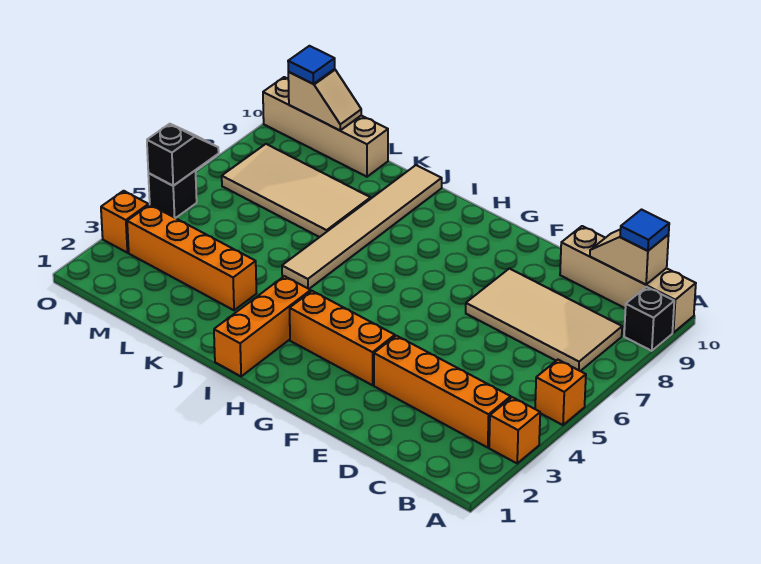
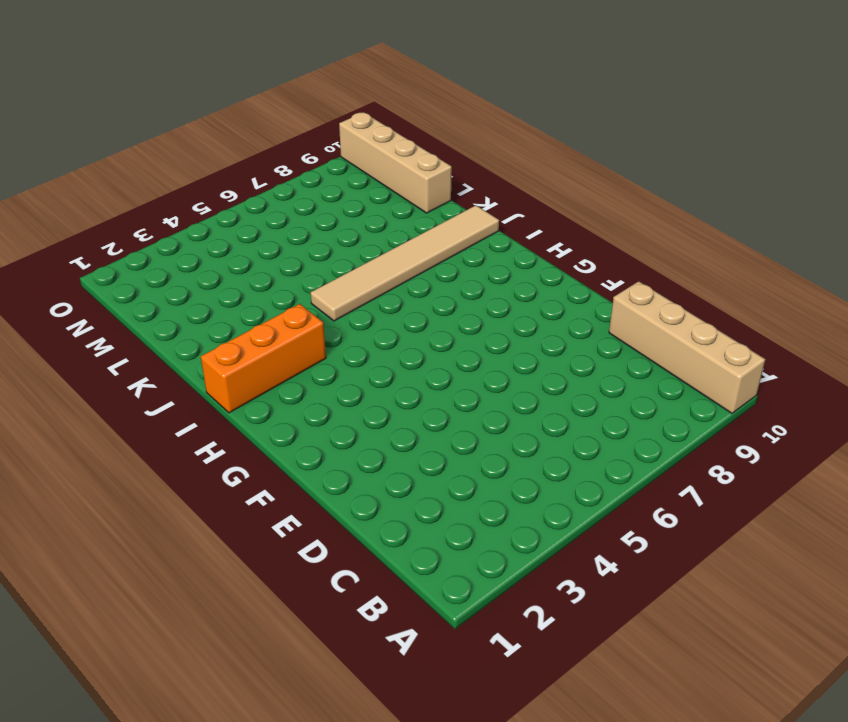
none -> orange brick A3 level 1
none -> orange brick A5 level 1
none -> black brick A9 level 1

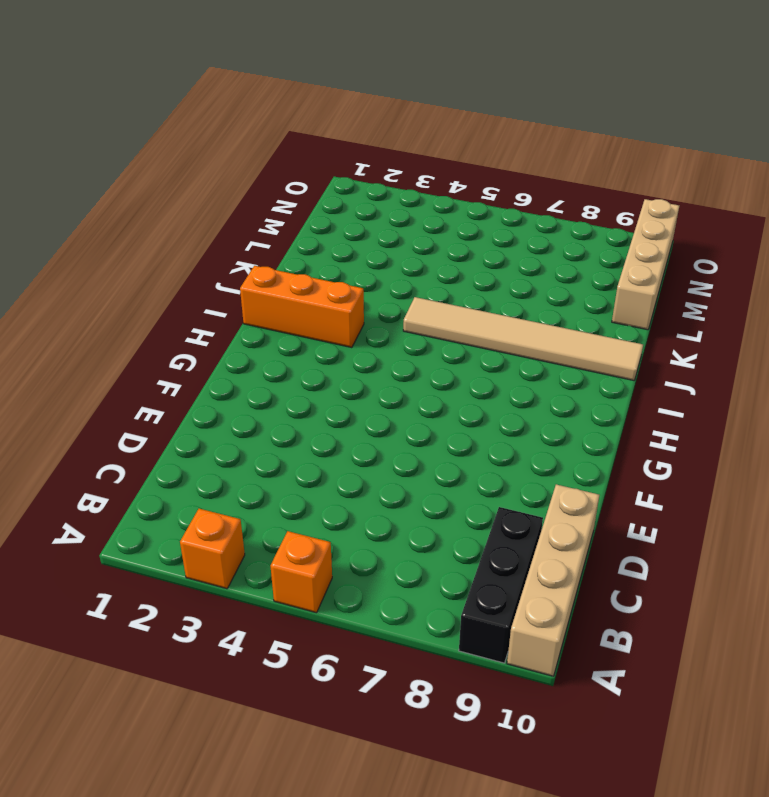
black brick A9:C9 level 1 -> black brick A9 level 1
none -> orange brick B3:E3 level 1
none -> tan tile B7:E8 level 1
none -> orange brick F3:H3 level 1

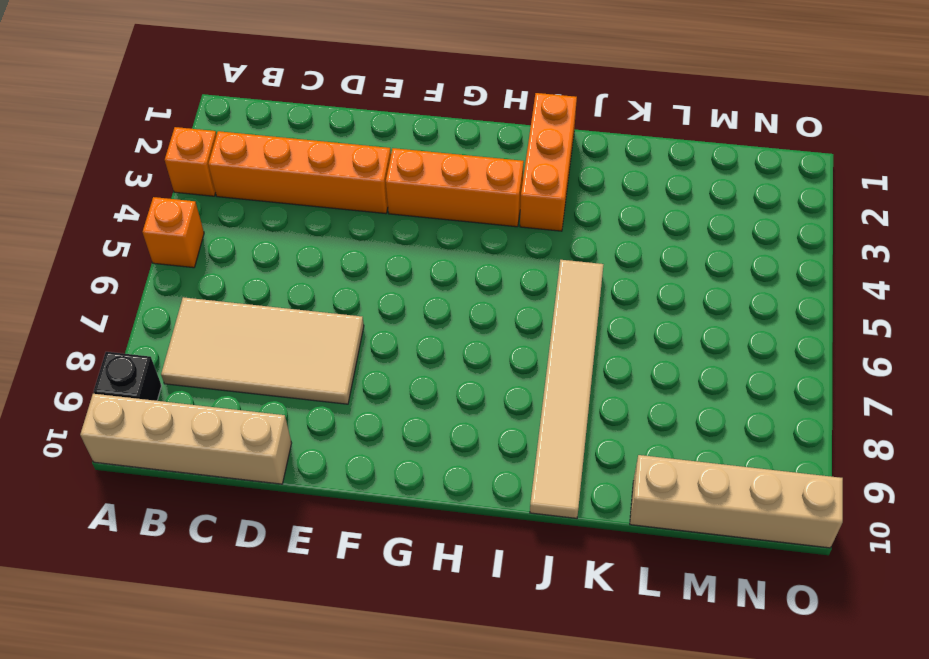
none -> orange brick K3:N3 level 1
none -> tan tile K7:N8 level 1
none -> orange brick O3 level 1

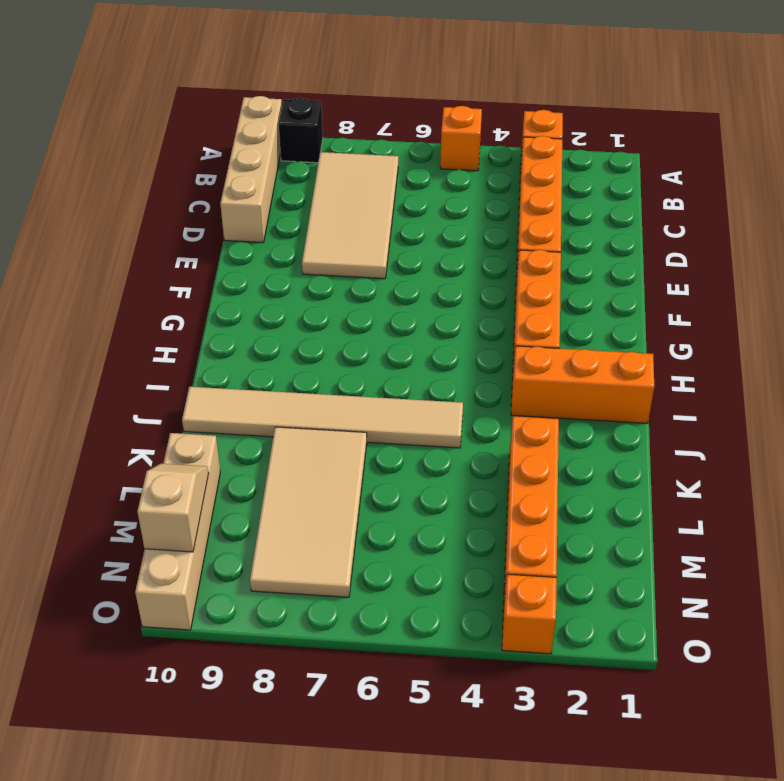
none -> black brick O5 level 1
none -> tan slope B10:C10 level 2 top B
none -> black slope O5:O6 level 2 top 5

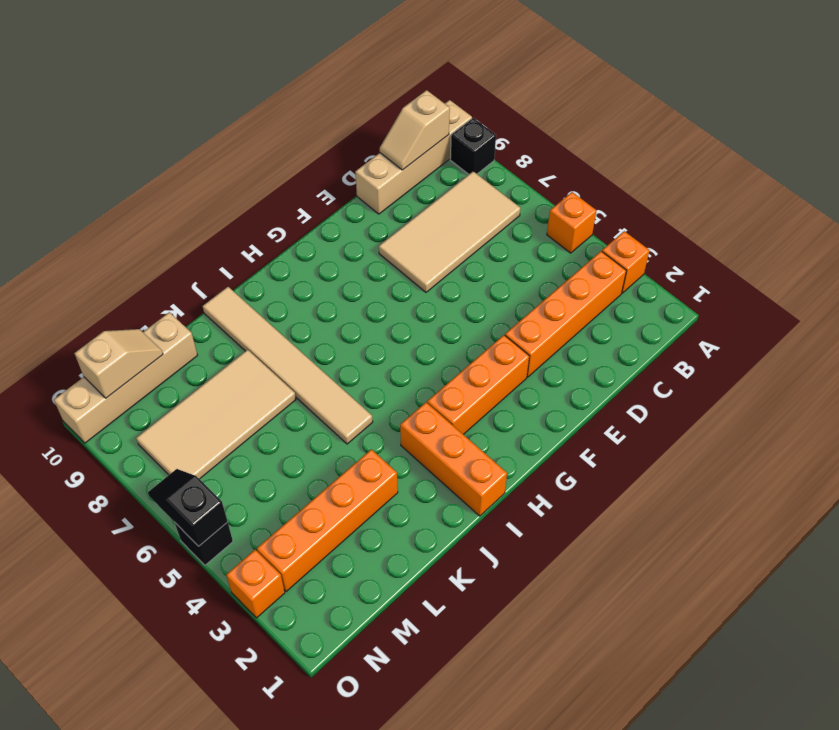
none -> blue tile B10 level 3
none -> blue tile N10 level 3

